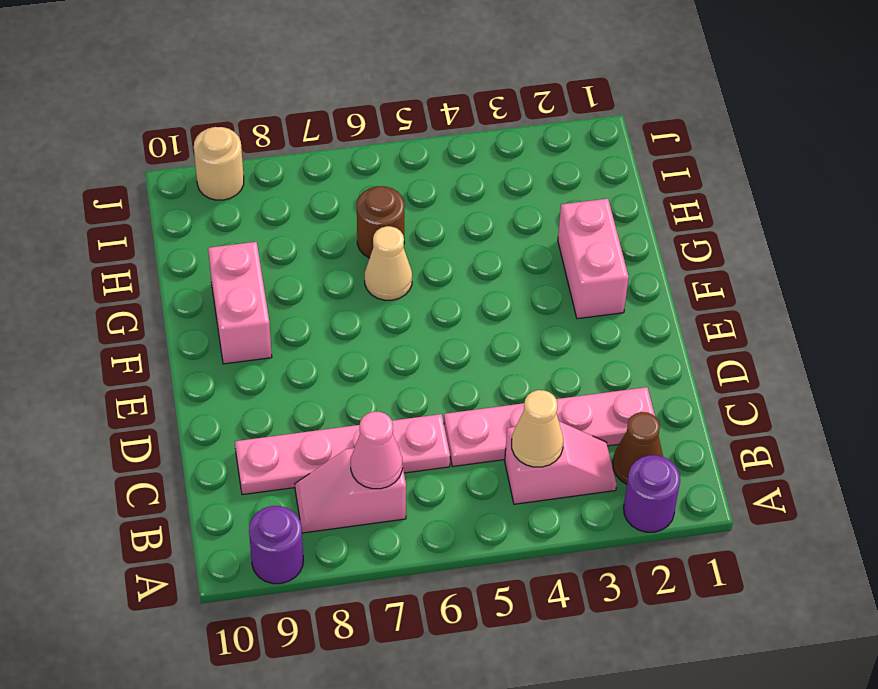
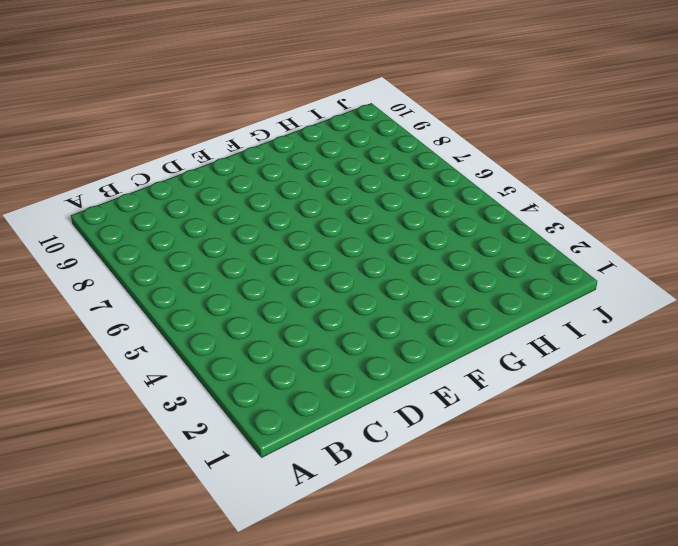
none -> purple round brick A2 level 1
none -> purple round brick A9 level 1
none -> brown cone B2 level 1

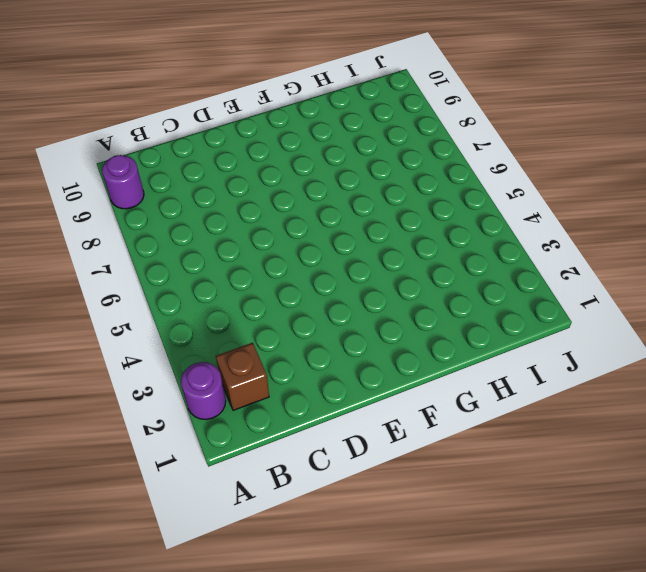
brown brick B2 level 1 -> brown cone B2 level 1
none -> pink slope B3:B4 level 1 top 4
none -> pink slope B7:B8 level 1 top 7
none -> pink plate C2:C5 level 1

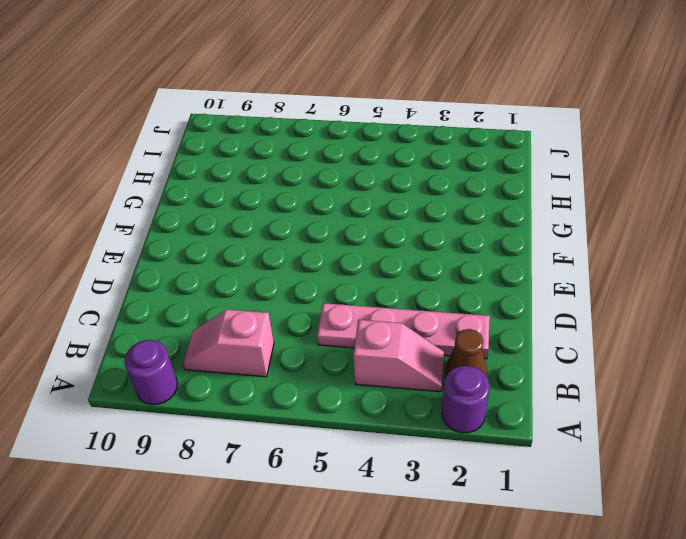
none -> pink plate C6:C9 level 1
none -> pink brick F2:G2 level 1
none -> pink brick F9:G9 level 1

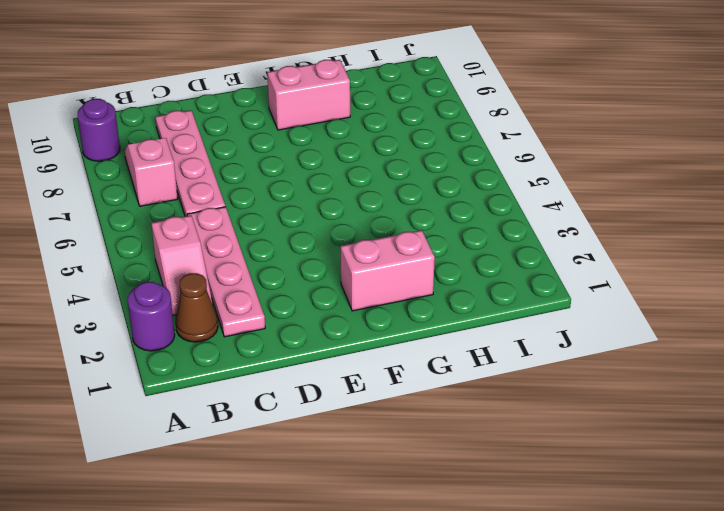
none -> tan cone G6 level 1
none -> brown round brick H6 level 1
none -> tan round brick J9 level 1

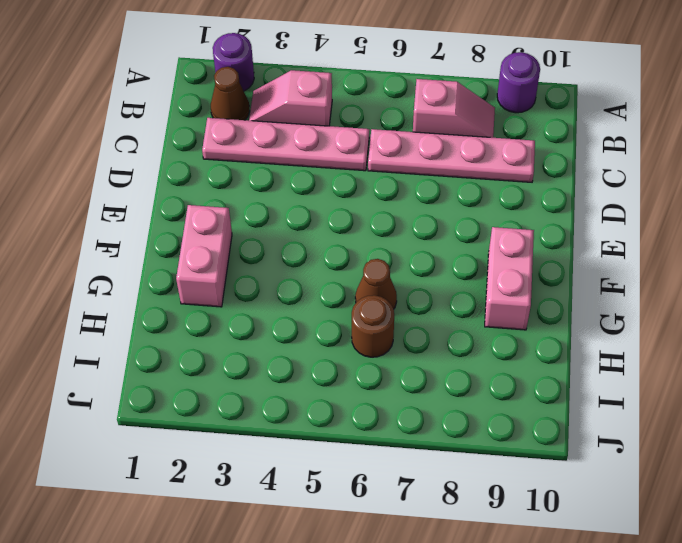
brown cone G6 level 1 -> tan cone G6 level 1
none -> tan round brick J9 level 1
none -> tan cone B4 level 2
none -> pink cone B7 level 2

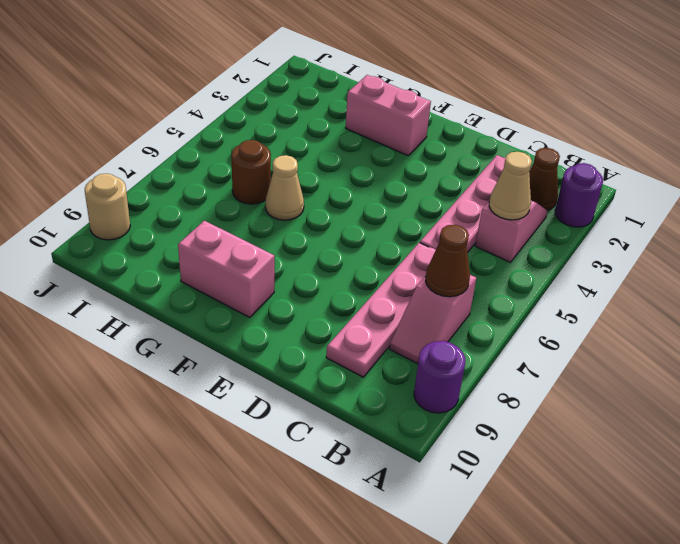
brown cone B7 level 2 -> pink cone B7 level 2

